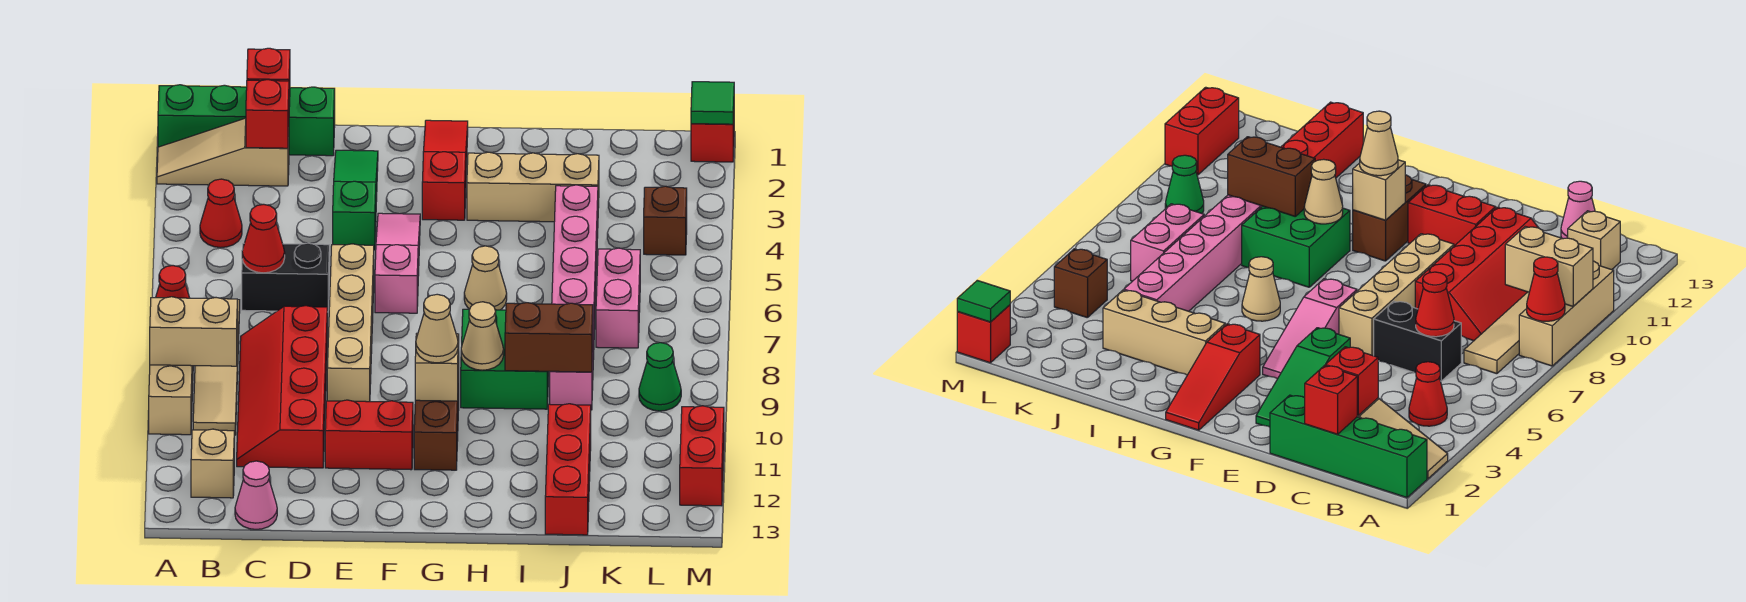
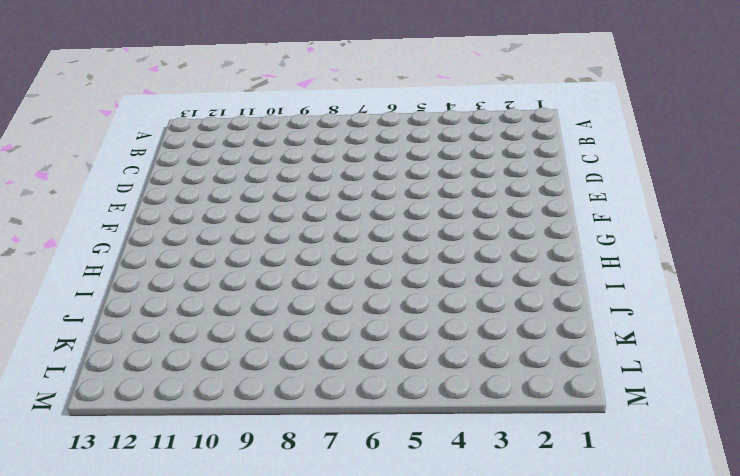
none -> green brick A1:D1 level 1
none -> tan slope A2:C2 level 1 top C
none -> tan brick A8:A10 level 1
none -> red cone B4 level 1

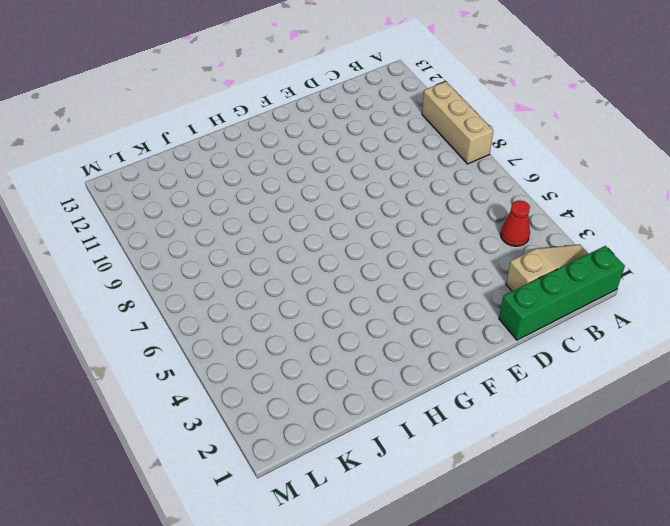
none -> tan tile B7:B10 level 1
none -> tan brick B12 level 1
none -> black brick C6:D6 level 1
none -> red slope C8:D11 level 1 top D

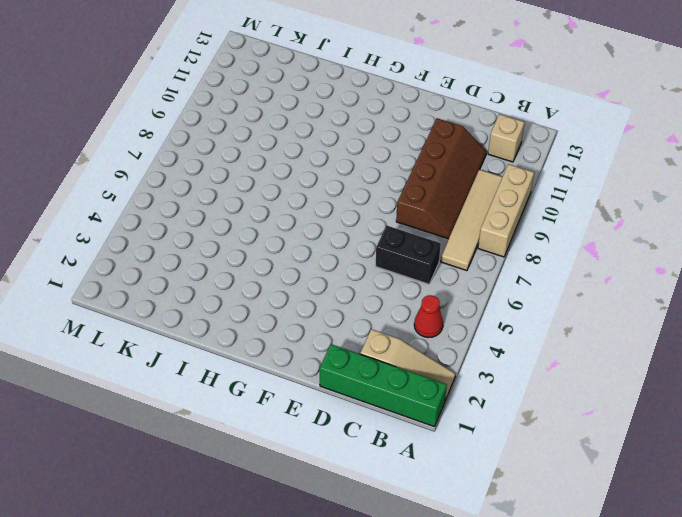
brown slope C8:D11 level 1 top D -> red slope C8:D11 level 1 top D
none -> pink cone C13 level 1
none -> green slope E2:E4 level 1 top 4
none -> tan brick E6:E9 level 1
none -> red brick E11:F11 level 1

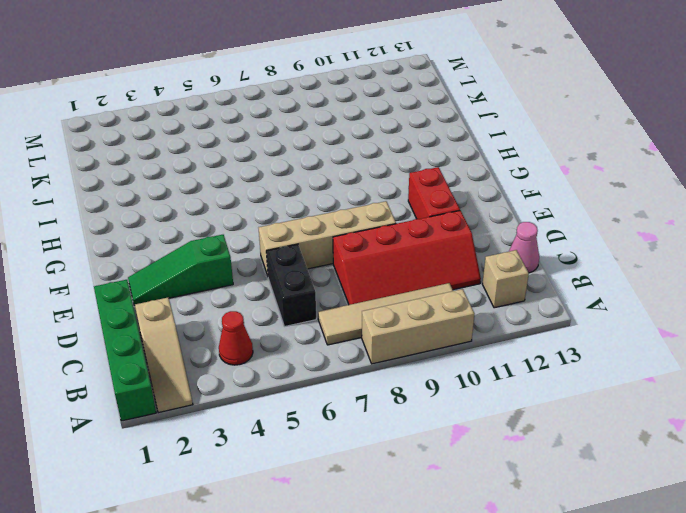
none -> pink slope F4:F6 level 1 top 6
none -> red slope G1:G3 level 1 top 3
none -> brown brick G10:G11 level 1
none -> tan brick H3:J3 level 1

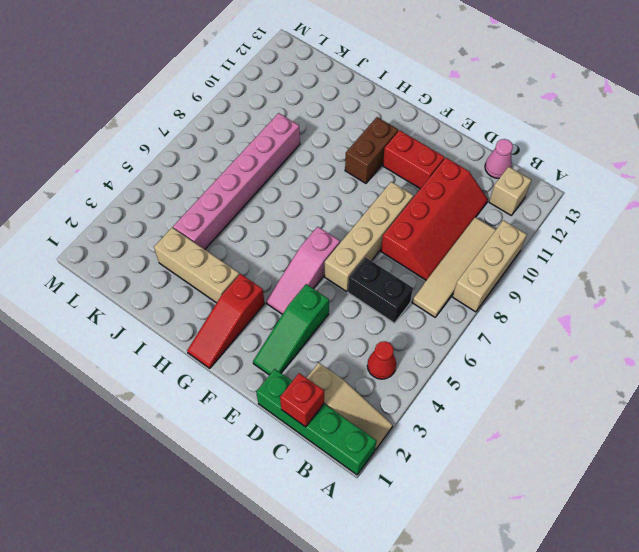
none -> tan cone H6 level 1
none -> green brick H8:I9 level 1
none -> red brick J11:J13 level 1
none -> pink brick K6:K7 level 1

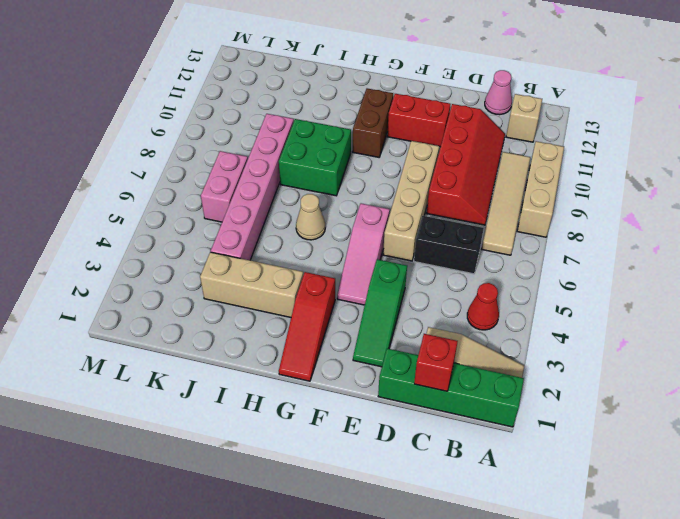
none -> red brick J11:J13 level 1
none -> brown brick L4 level 1
none -> green cone L9 level 1
none -> red brick M1 level 1

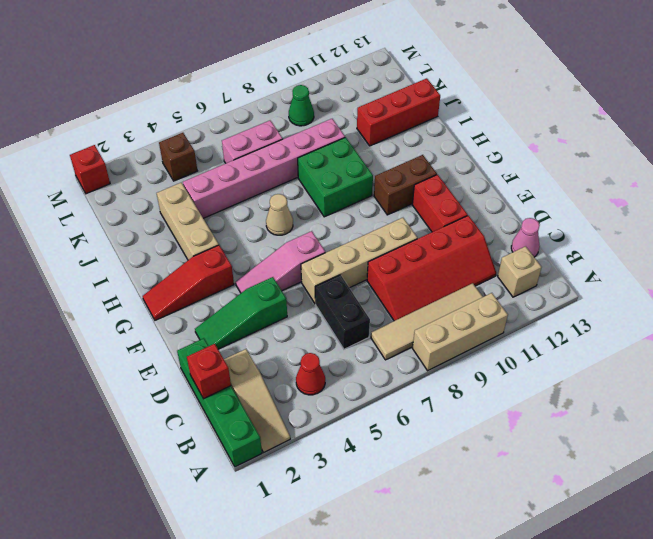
none -> red brick M11:M12 level 1
none -> red cone A8 level 2
none -> tan brick A9:B9 level 2
none -> red brick C2 level 2

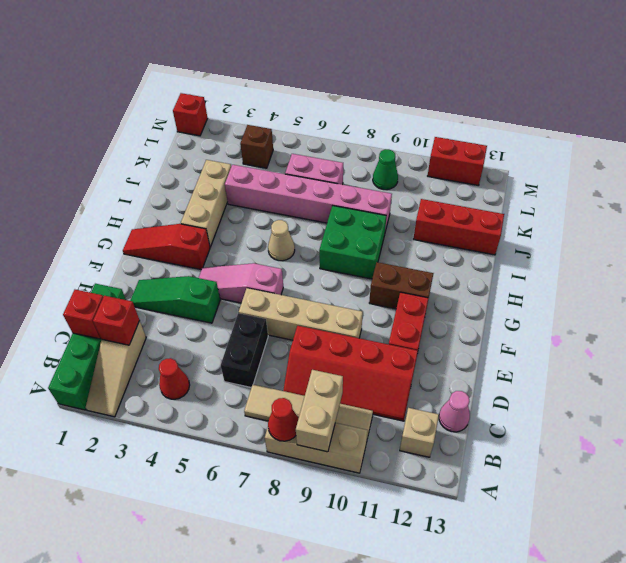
none -> red cone C6 level 2
none -> tan brick G10 level 2
none -> tan cone H9 level 2
none -> brown brick I9:J9 level 2

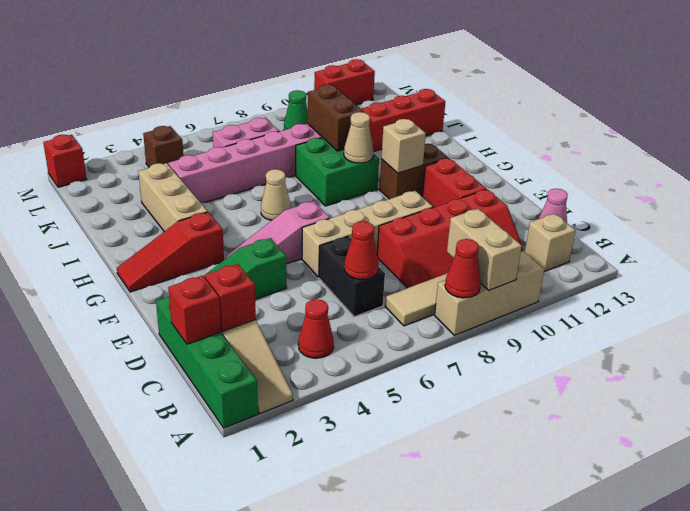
none -> green tile M1 level 2
none -> tan cone G10 level 3

